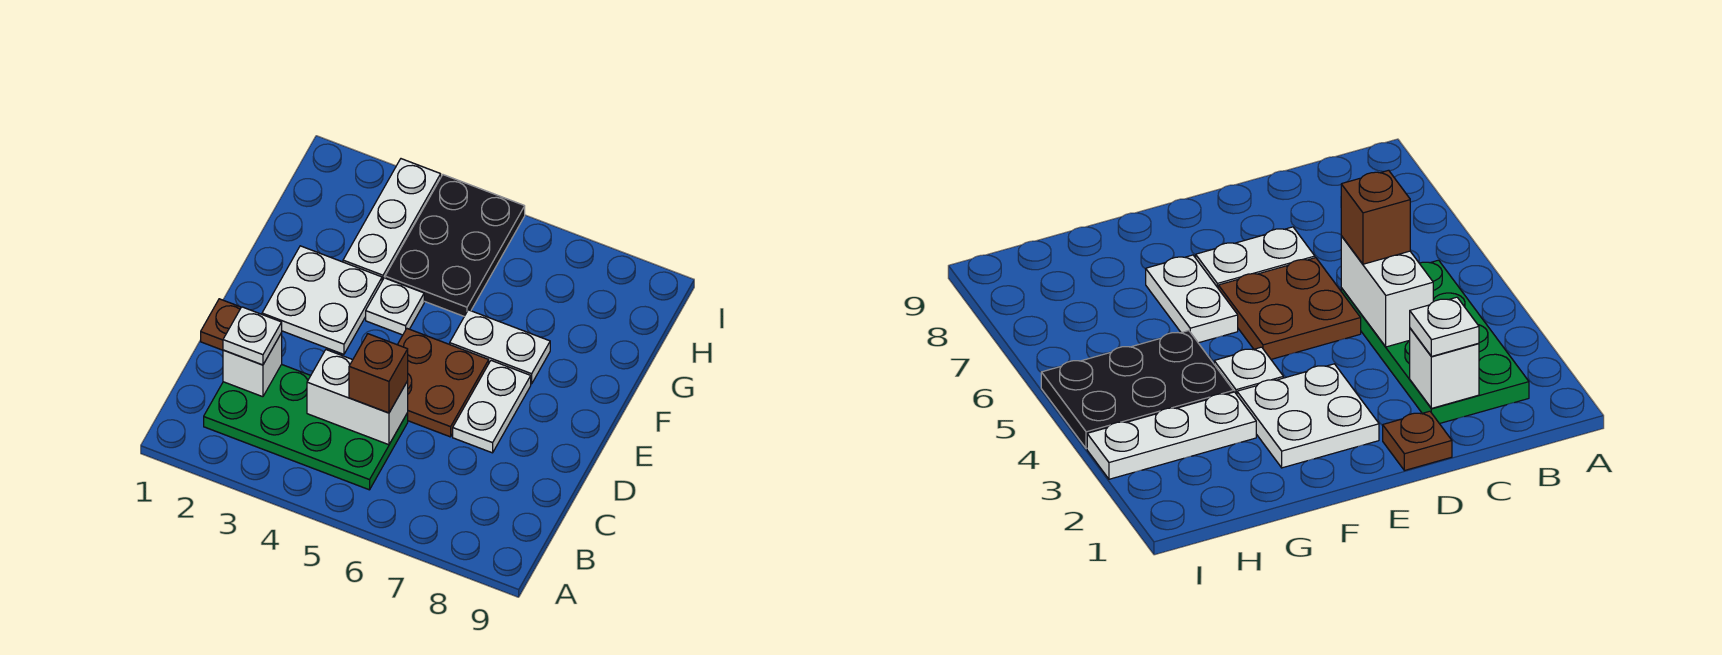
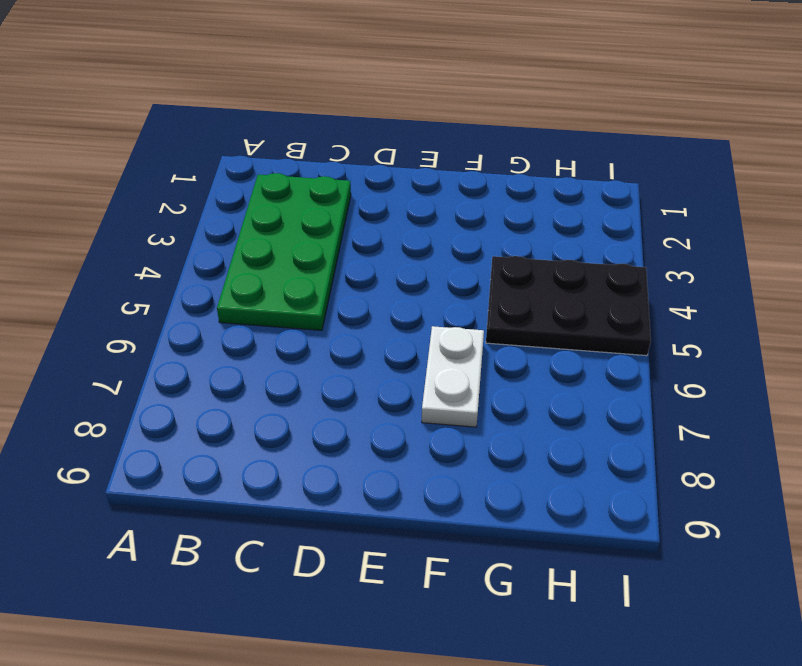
none -> brown plate D1 level 1
none -> brown plate D5:E6 level 1
none -> white plate D7:E7 level 1

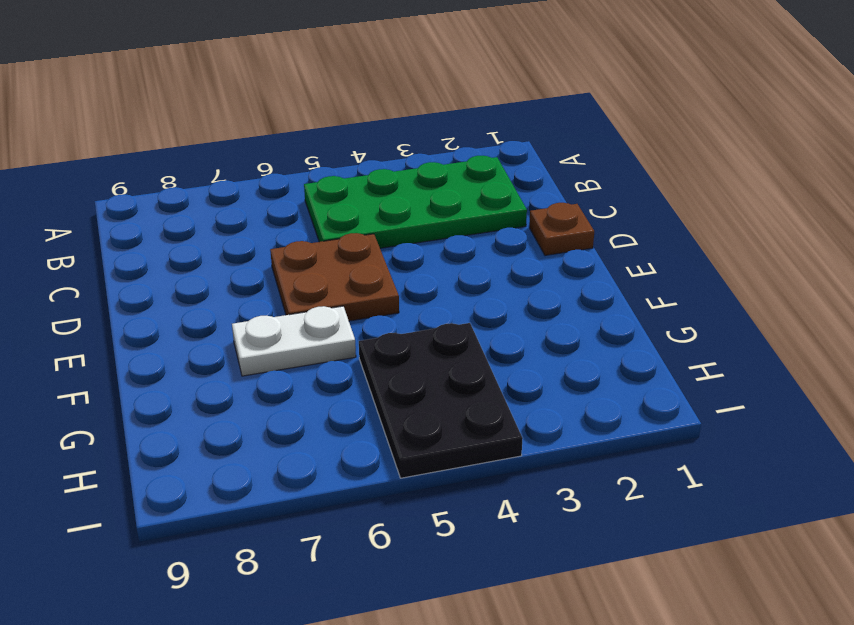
none -> white plate D7:E7 level 1
none -> white plate E2:F3 level 1
none -> white plate F4 level 1

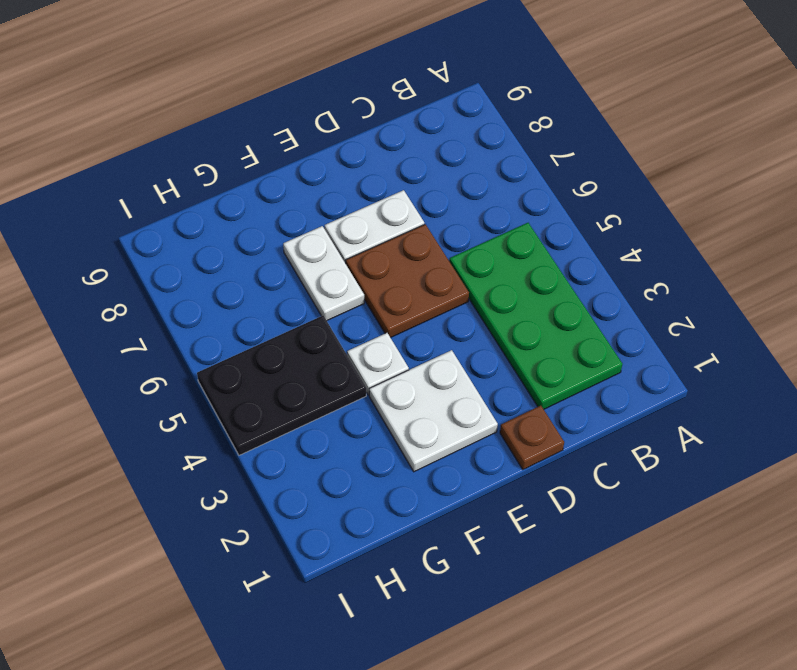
none -> white plate G3:I3 level 1
none -> white brick C2 level 2
none -> white brick C4:C5 level 2

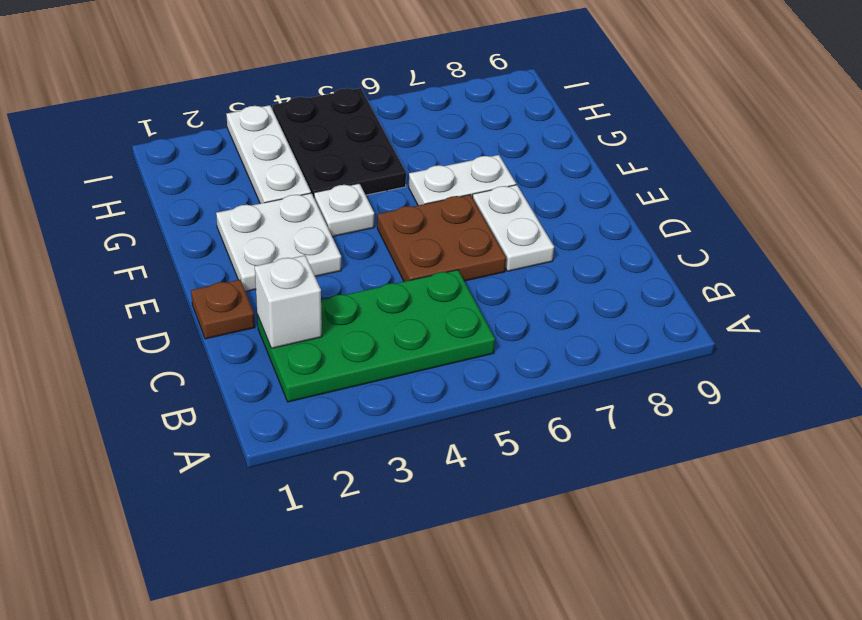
none -> white brick C4:C5 level 2
none -> white plate C2 level 3
none -> brown brick C5 level 3

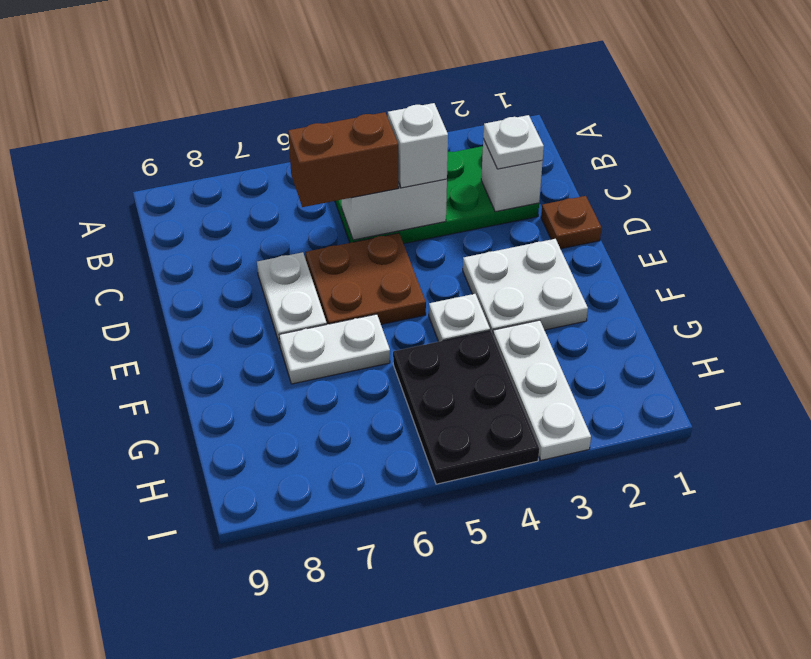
white brick C4 level 3 -> none
brown brick C5:C6 level 3 -> brown brick C5 level 3

